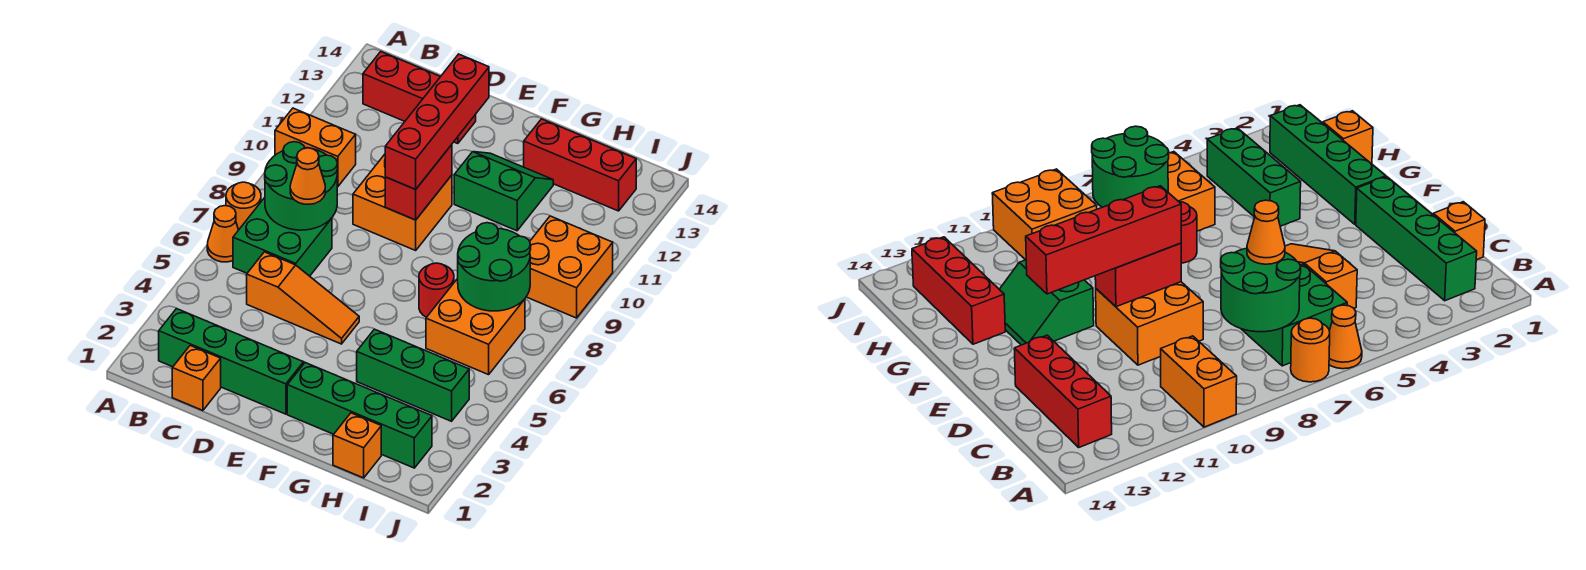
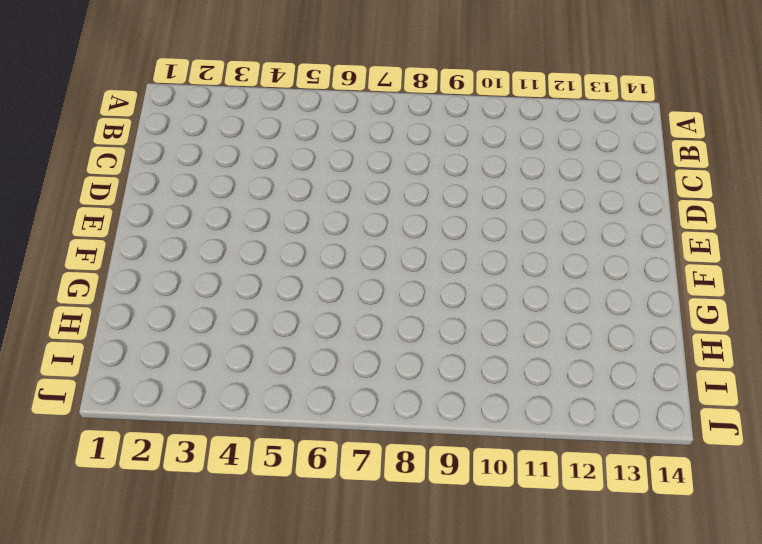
none -> orange cone A6 level 1
none -> orange round brick A7 level 1
none -> orange brick A10:B10 level 1

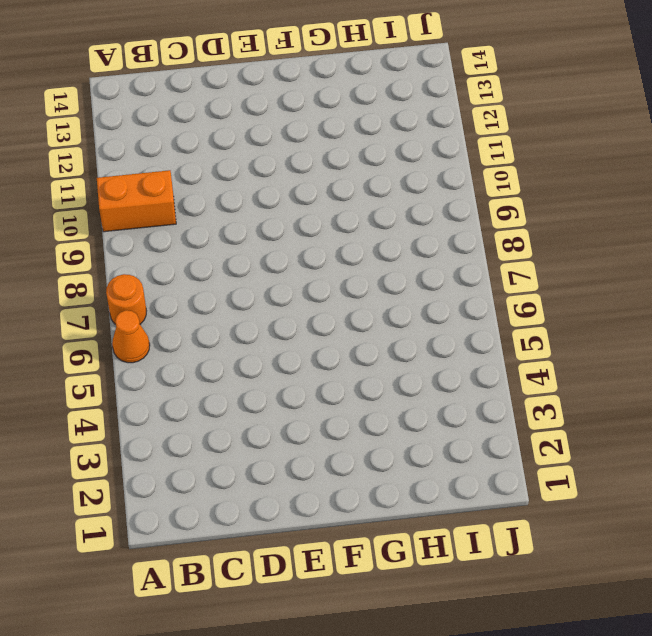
none -> green brick B2:E2 level 1
none -> green brick B6:C7 level 1
none -> red brick B13:D13 level 1

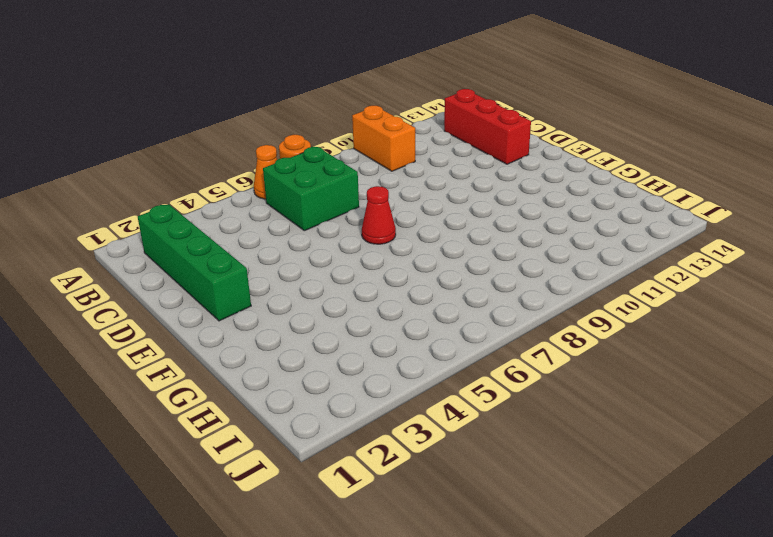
red cone E7 level 1 -> none
none -> orange brick C1 level 1
none -> orange slope C5:E5 level 1 top C
none -> orange brick D9:E10 level 1

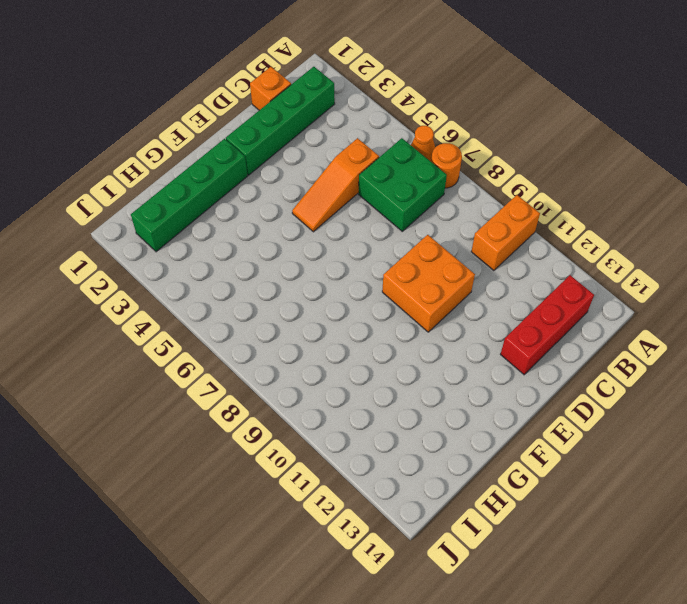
none -> green slope F11:G12 level 1 top 11
none -> green brick G4:I4 level 1
none -> red round brick G7 level 1

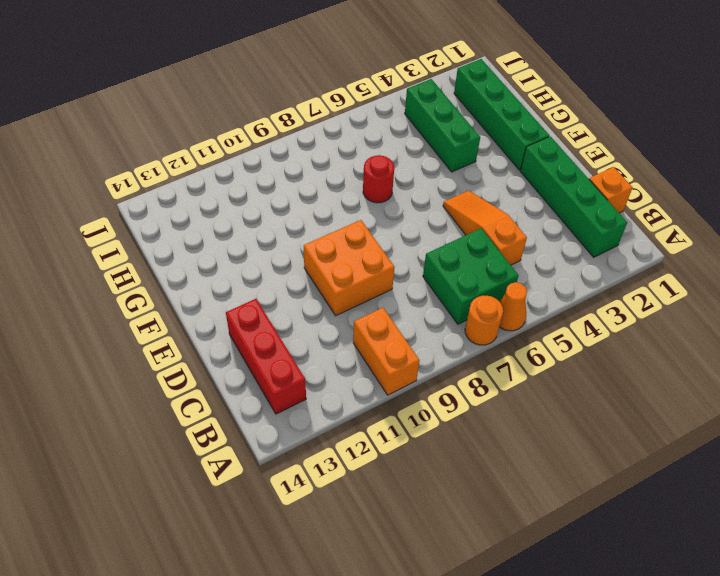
none -> green slope F11:G12 level 1 top 11
none -> red brick G13:I13 level 1
none -> orange brick H1 level 1

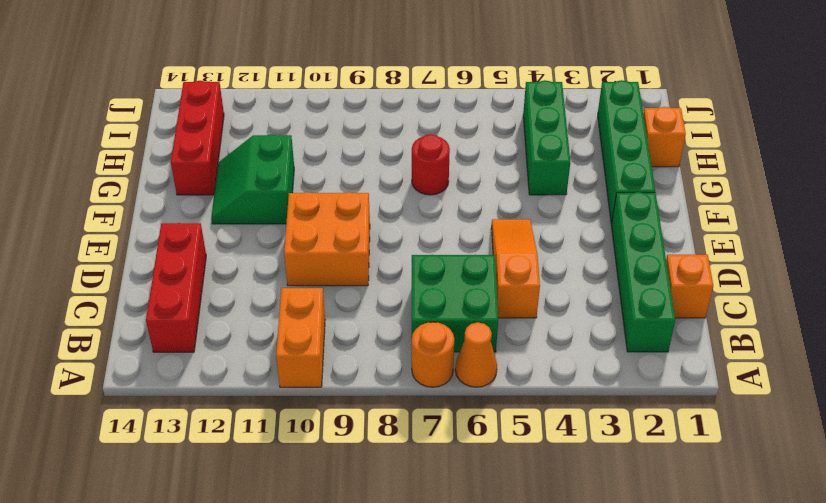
none -> orange brick H6:I7 level 1
none -> orange brick I9:J10 level 1
none -> green round brick B7:C8 level 2

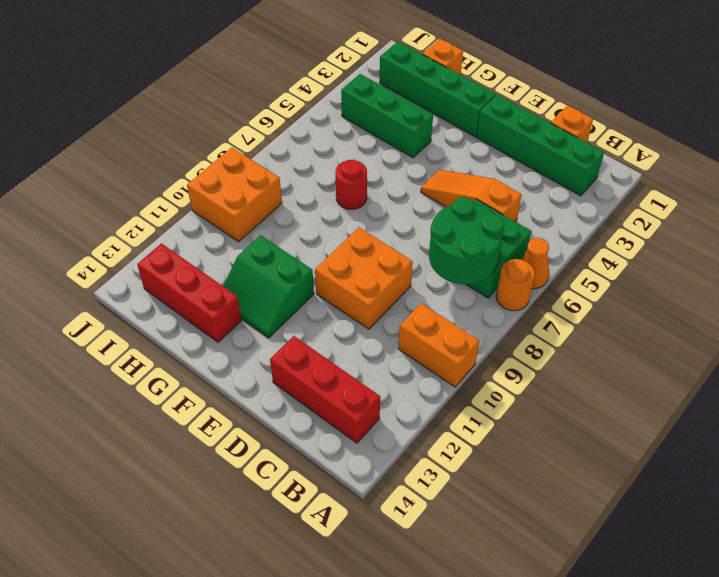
none -> orange brick H6:I7 level 1
none -> red brick E9:E10 level 2
none -> green round brick H7:I8 level 2

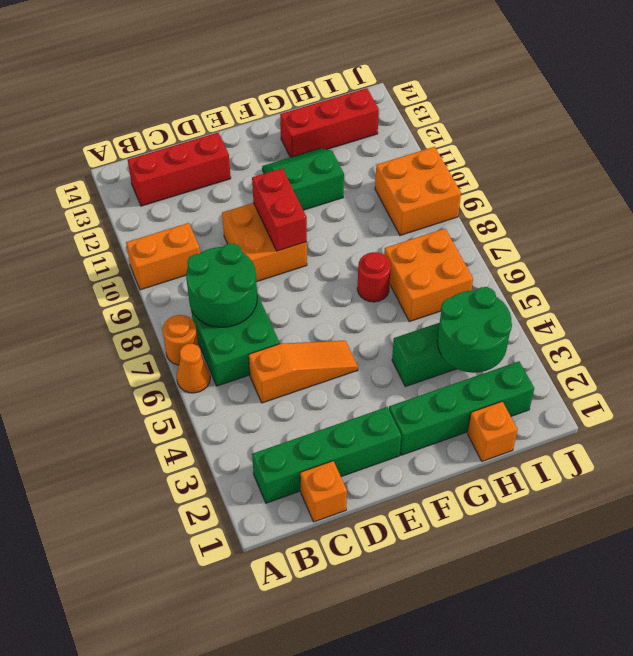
green round brick H3:I4 level 2 -> green round brick H7:I8 level 2
none -> orange cone C7 level 3
none -> red brick E9:E12 level 3

